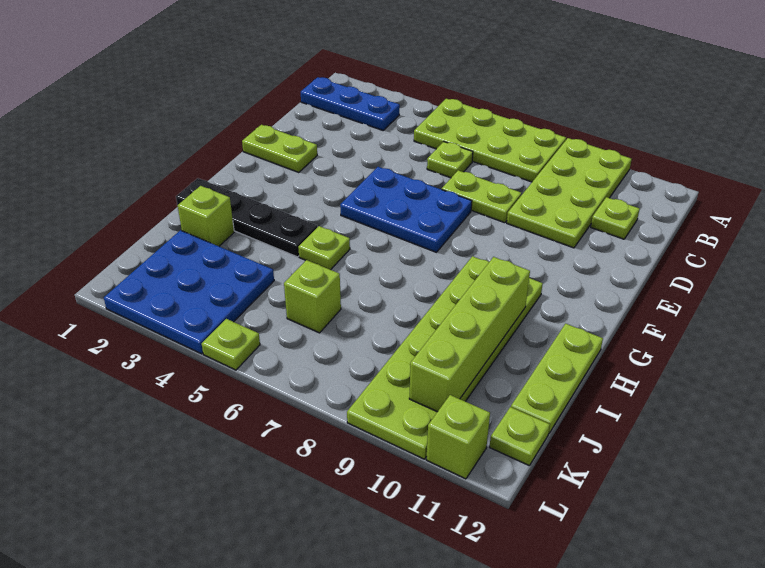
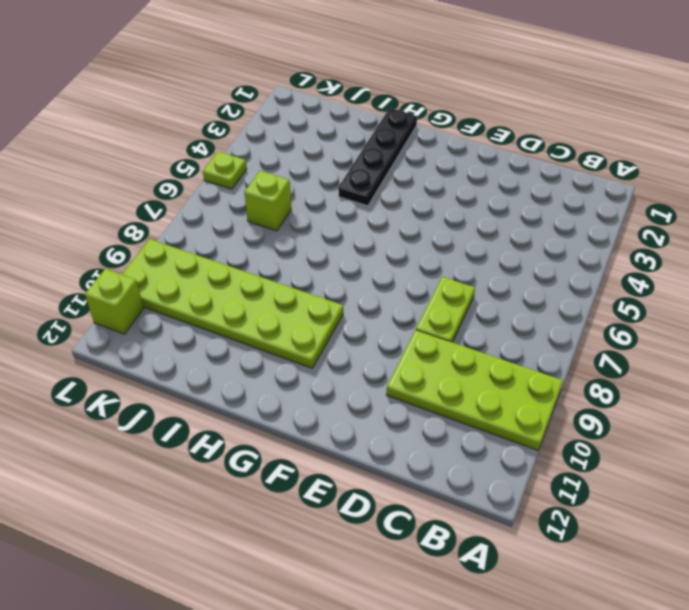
none -> lime plate A5:B8 level 1
none -> blue plate B1:B3 level 1
none -> lime plate C6 level 1

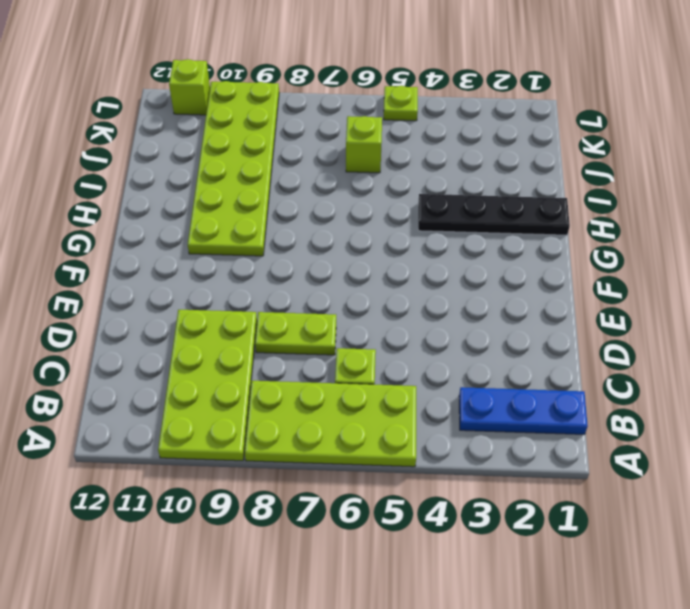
none -> lime plate C11 level 1
none -> lime plate E1:E2 level 1
none -> blue plate E5:F7 level 1

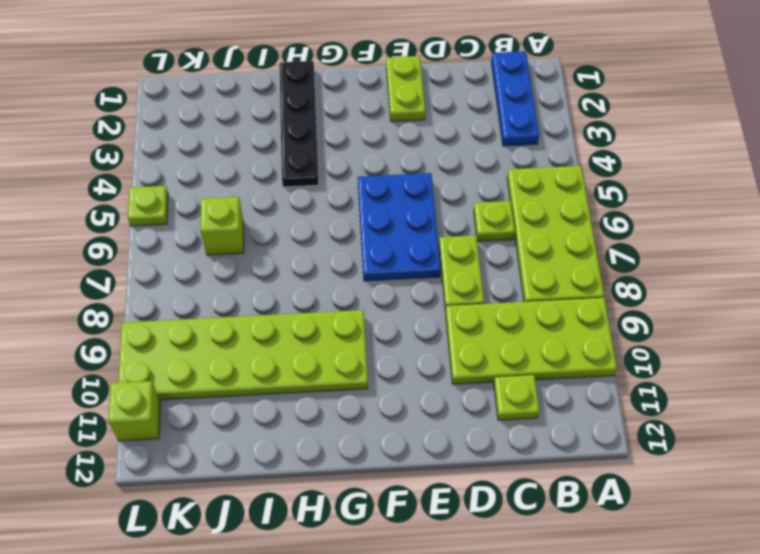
none -> lime plate H5 level 1
none -> lime plate H12:J12 level 1
none -> lime brick I2 level 1

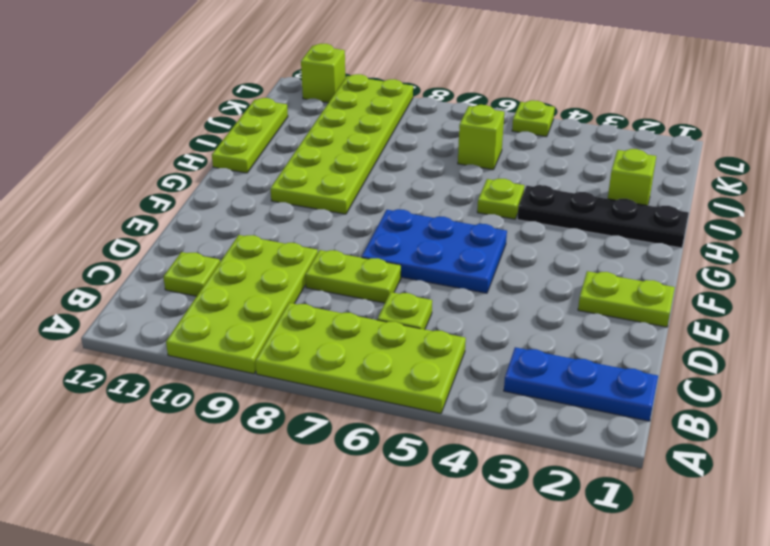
none -> blue plate J2:L4 level 1
none -> lime plate K12 level 1
none -> lime brick H10:K10 level 2

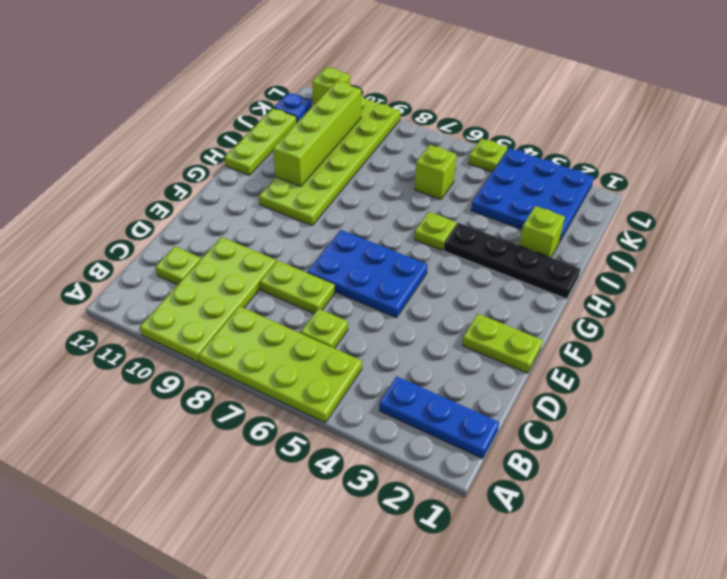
blue plate K12 level 1 -> lime plate K12 level 1

